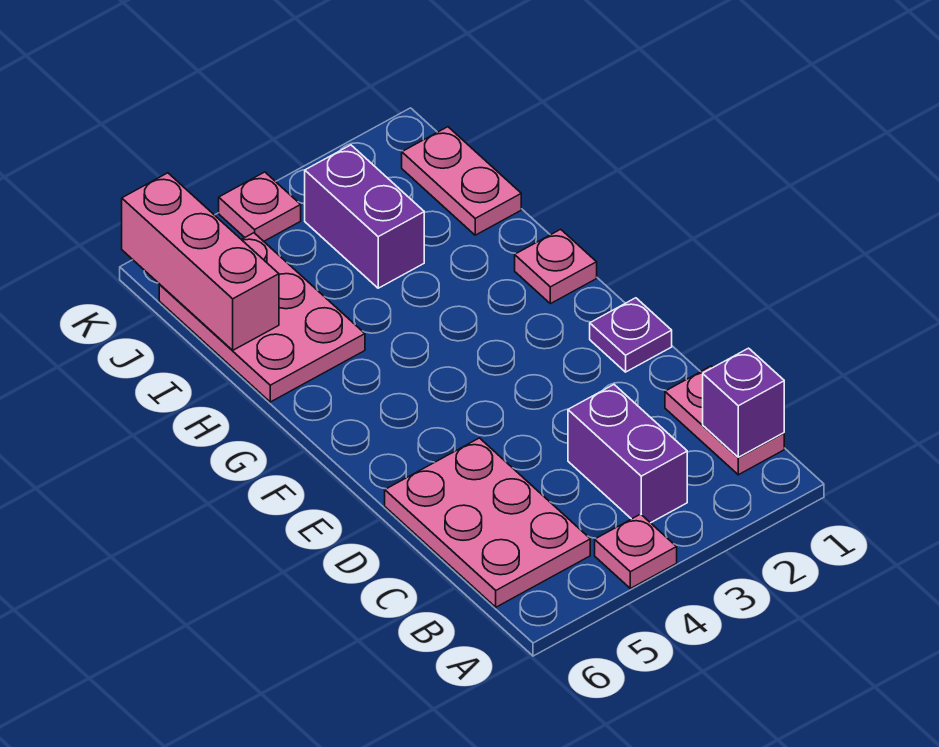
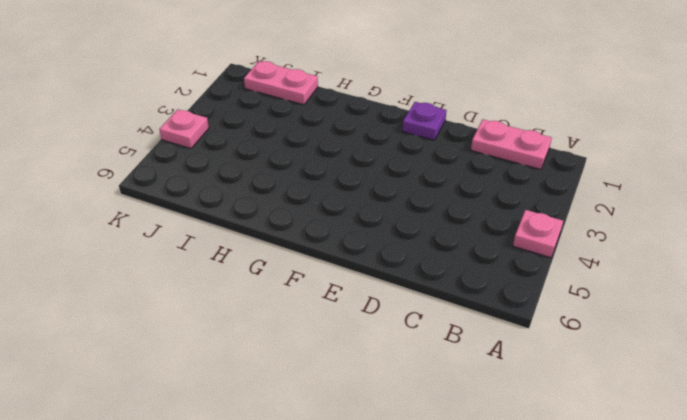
none -> purple brick B3:C3 level 1
none -> pink plate B5:D6 level 1
none -> pink plate G1 level 1

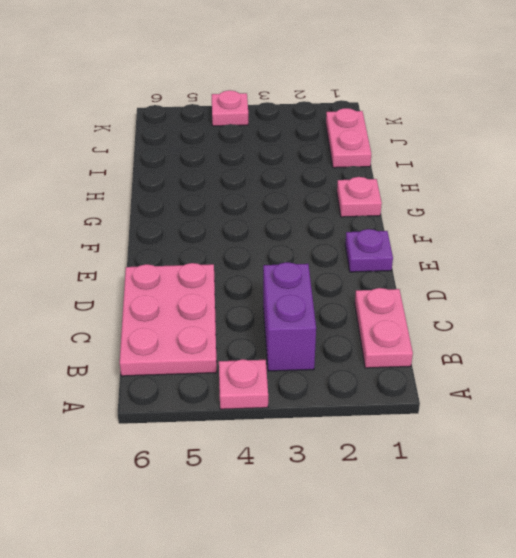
none -> pink plate H5:J6 level 1
none -> purple brick I3:J3 level 1
none -> purple brick B1 level 2

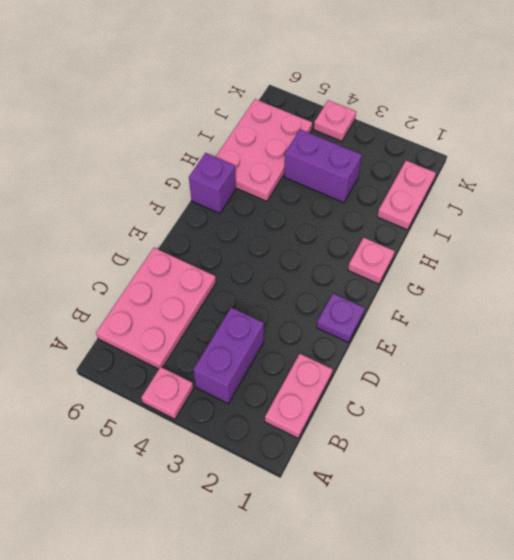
purple brick G6 level 1 -> purple brick B1 level 2
purple brick I3:I4 level 1 -> purple brick I3:J3 level 1
none -> pink brick I6:K6 level 2

